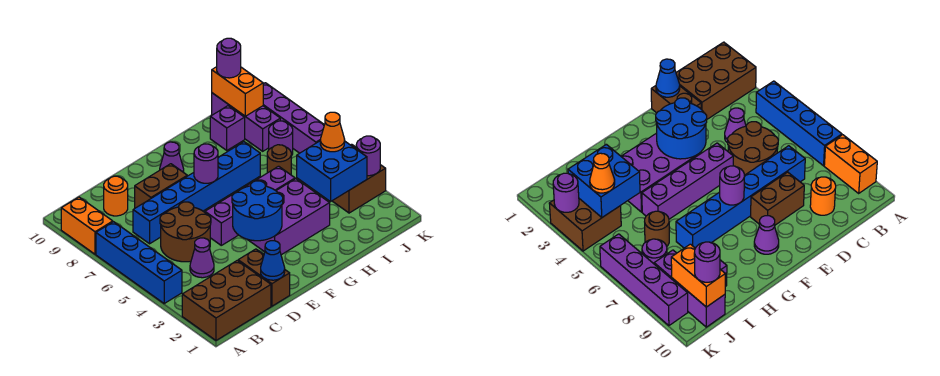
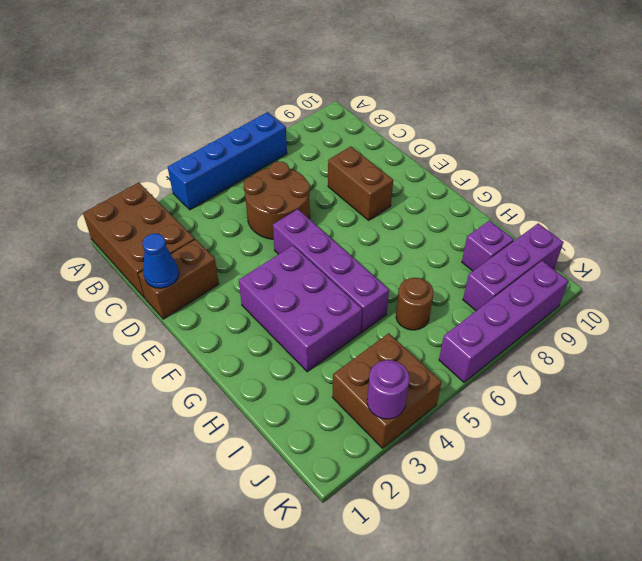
none -> orange brick A8:A9 level 1
none -> purple cone C4 level 1
none -> blue brick C7:H7 level 1

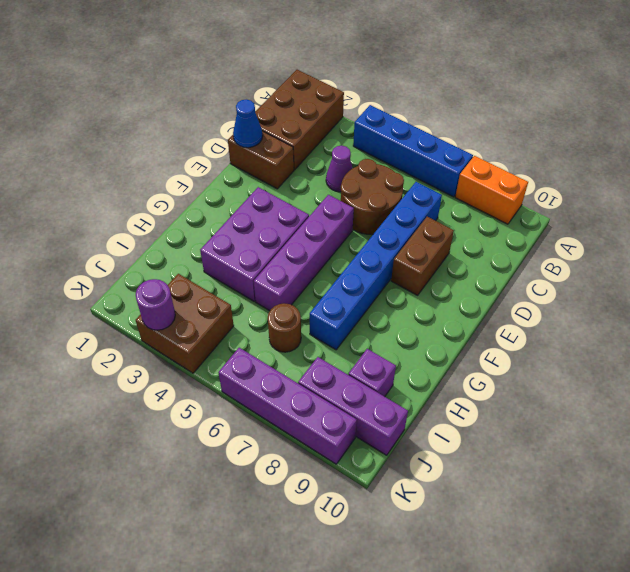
none -> orange round brick C9 level 1
none -> purple cone F9 level 1
none -> purple round brick J7 level 1

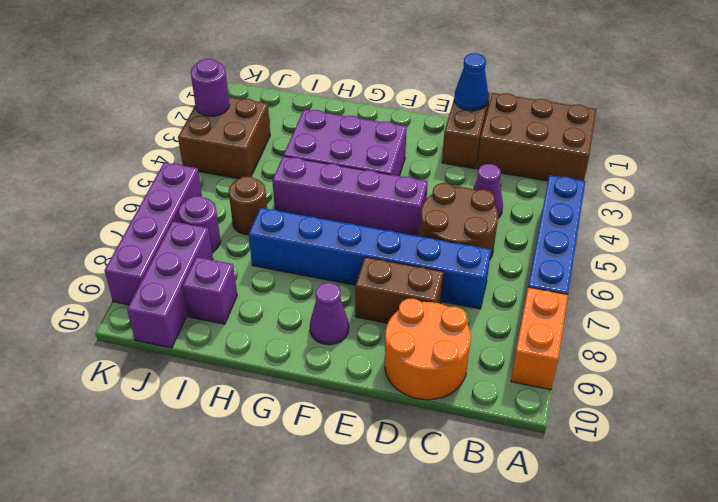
orange round brick C9:D10 level 1 -> orange round brick C9 level 1
none -> blue round brick E3:F4 level 2
none -> purple round brick F7 level 2
none -> blue brick I3:J4 level 2

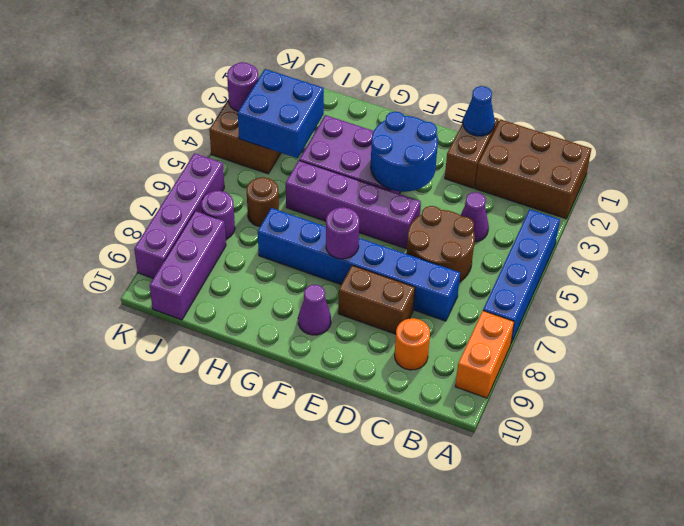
none -> purple brick I9 level 1
none -> orange brick J9:J10 level 2
none -> orange cone J4 level 3

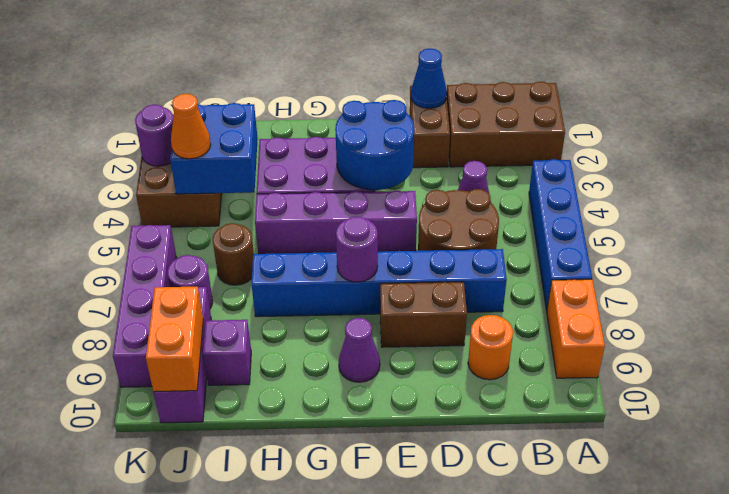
none -> purple round brick J10 level 3

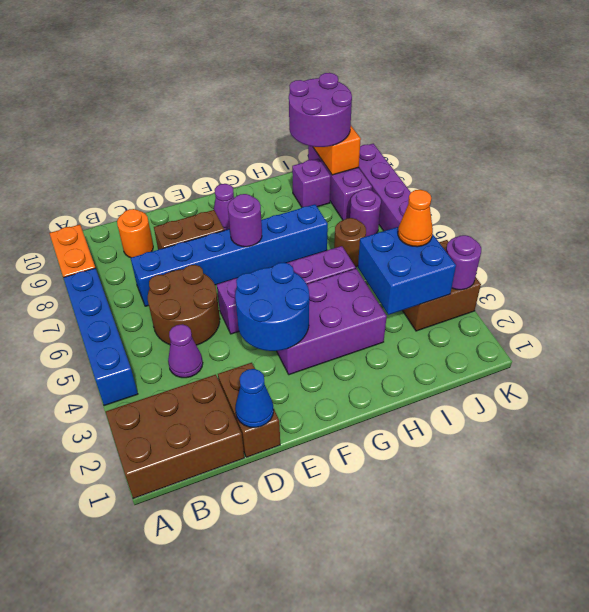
purple round brick I9:J10 level 3 -> purple round brick J10 level 3

